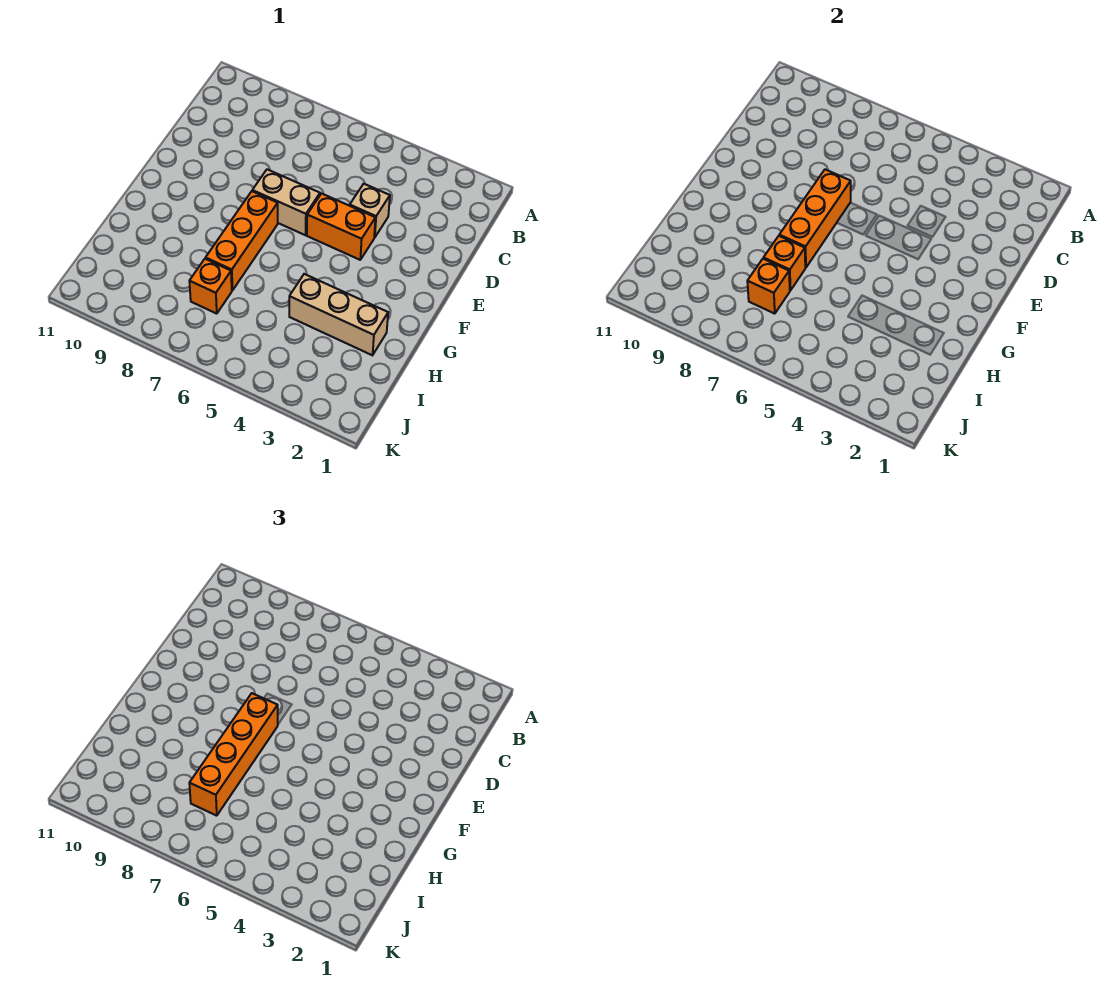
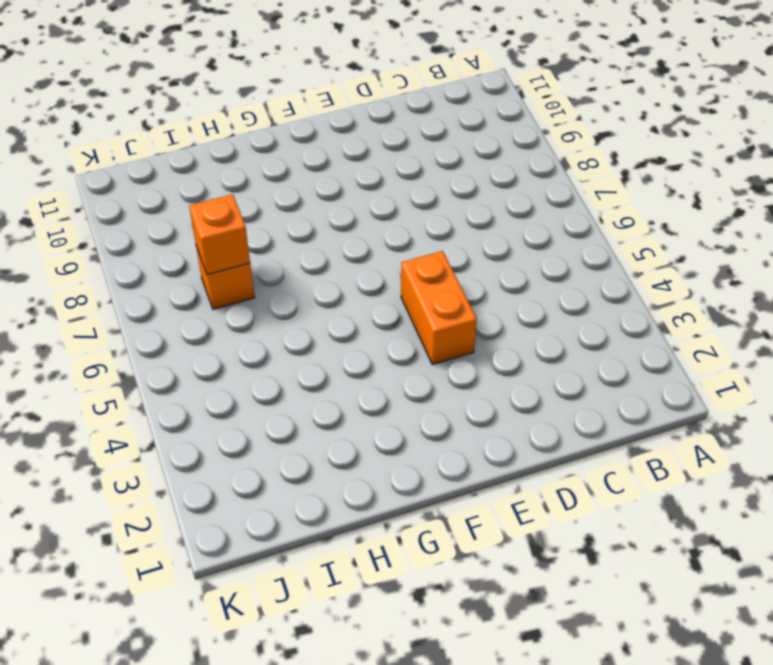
none -> tan brick D4 level 1
none -> tan brick E6:E7 level 1

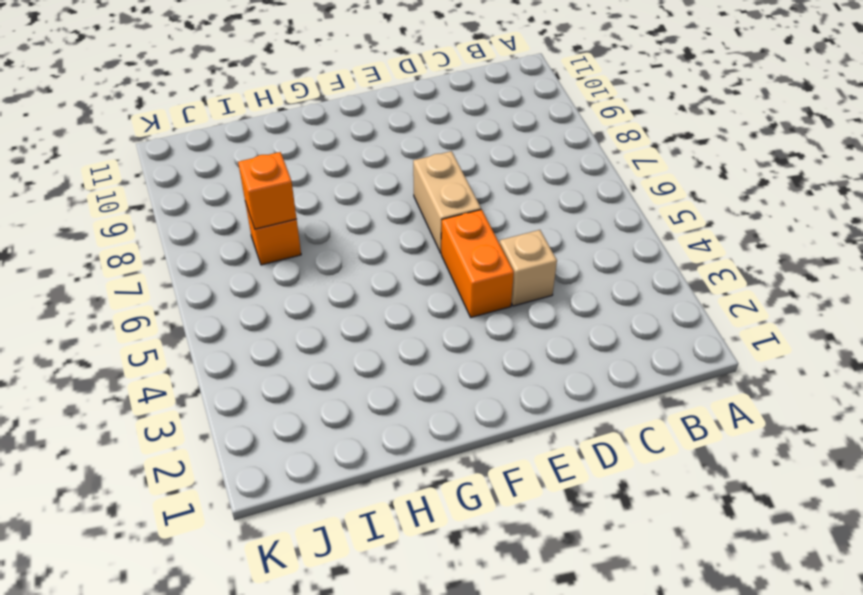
none -> orange brick F7:H7 level 1
none -> tan brick H2:H4 level 1

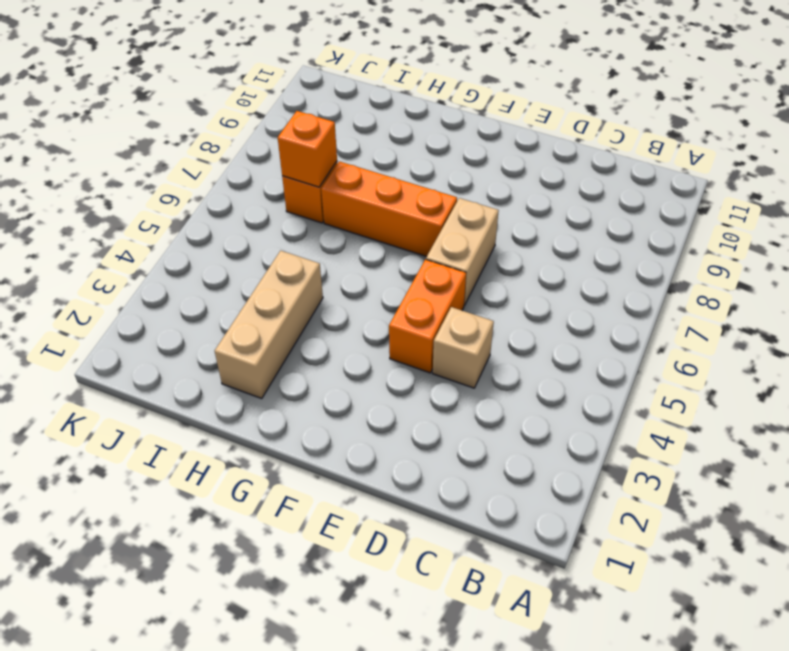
none -> orange brick E7:G7 level 2
none -> orange brick H7 level 2

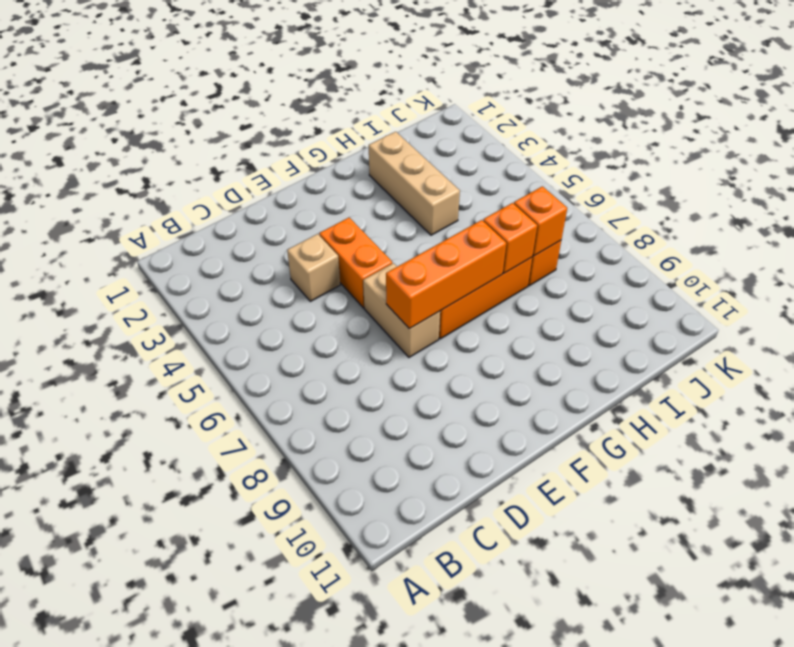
none -> orange brick F7:I7 level 3

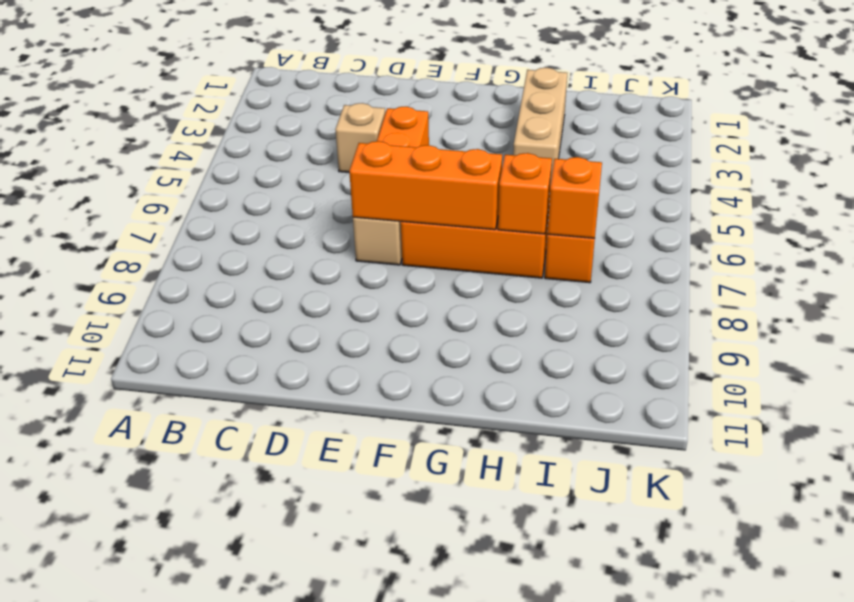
none -> orange brick F7:I7 level 3

